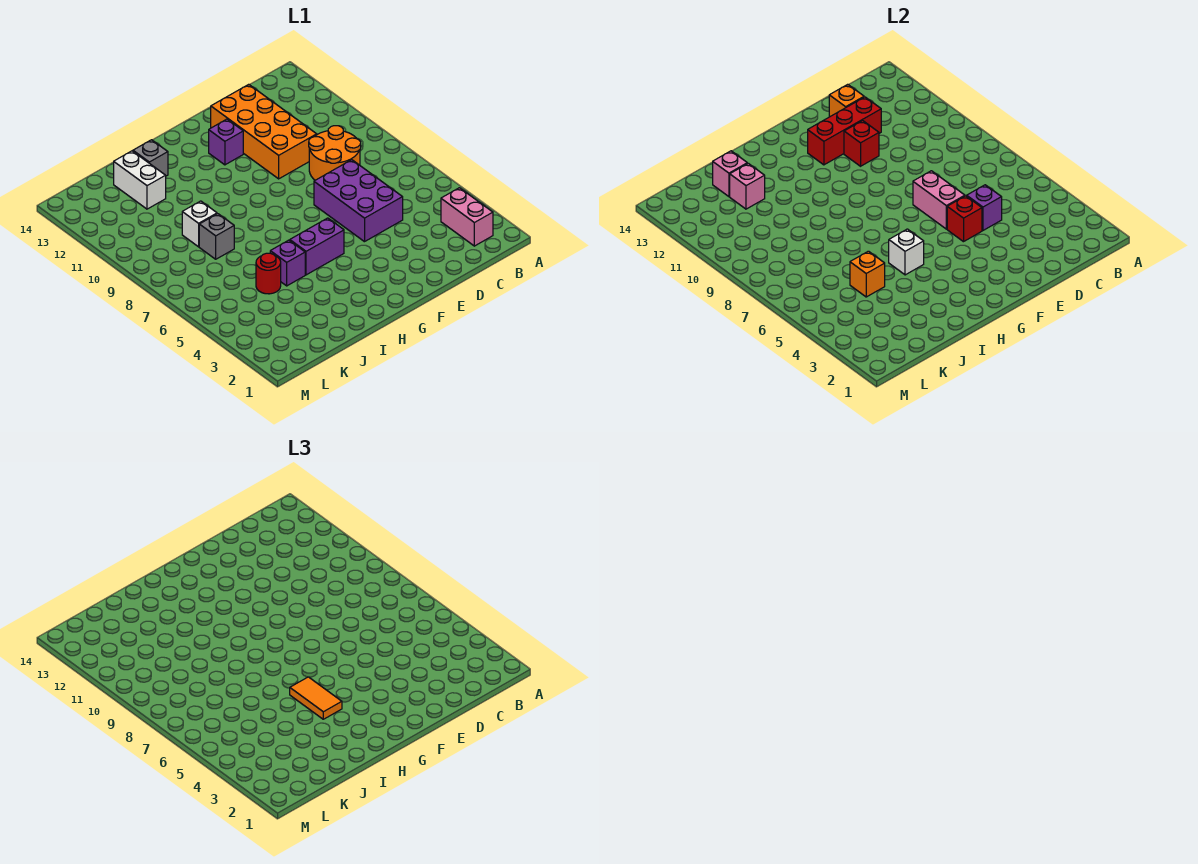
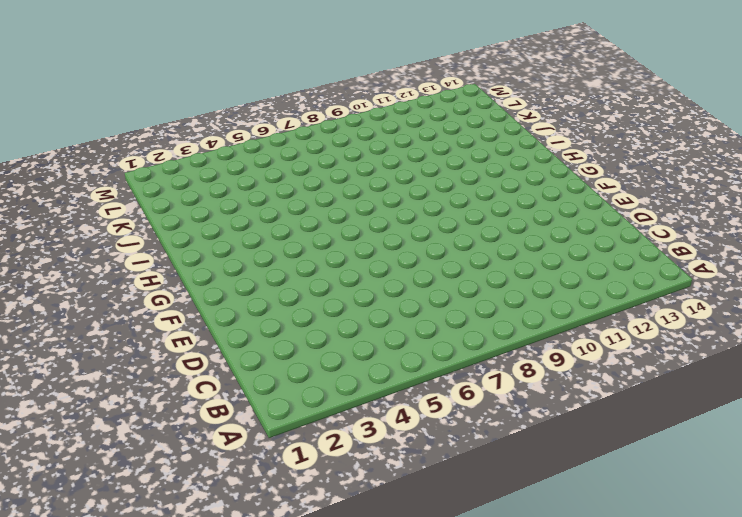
none -> pink brick B2:B3 level 1
none -> orange round brick C8:D9 level 1
none -> purple brick D5:E7 level 1

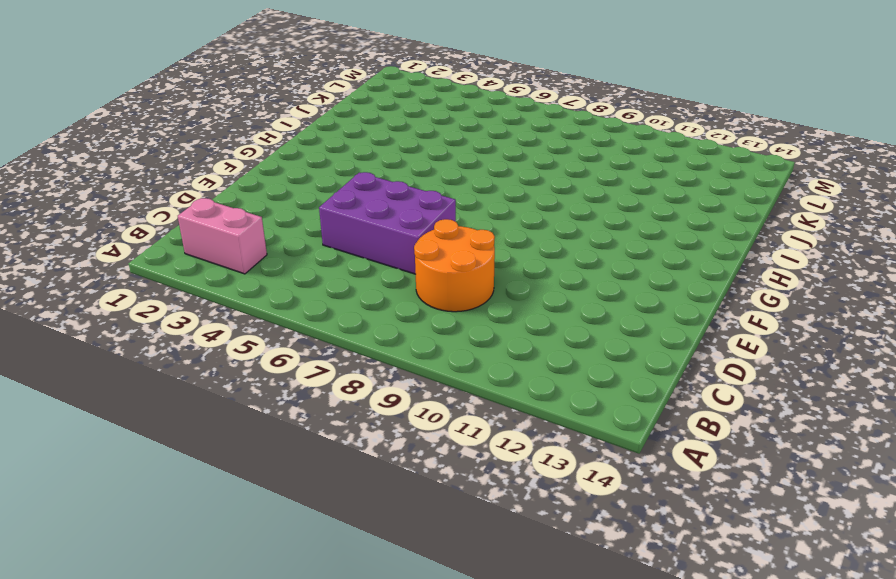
none -> orange brick D10:E13 level 1
none -> purple brick F12 level 1
none -> purple brick G5:H5 level 1

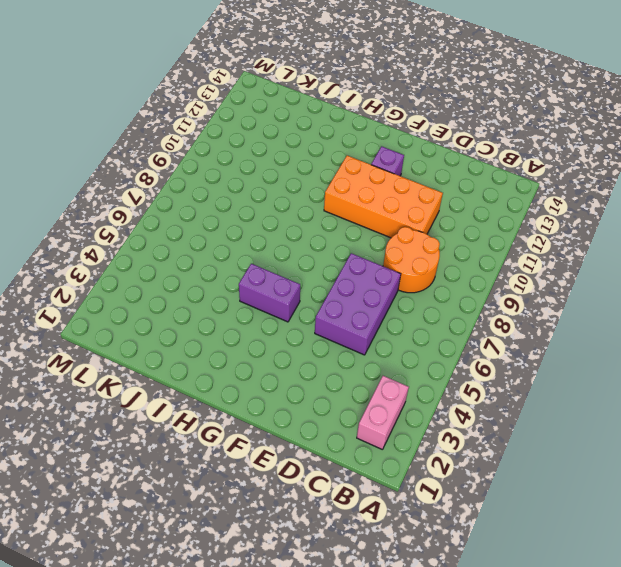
orange brick D10:G11 level 1 -> orange brick D10:E13 level 1
none -> purple brick I5 level 1
none -> grey brick I13 level 1
none -> red round brick J5 level 1

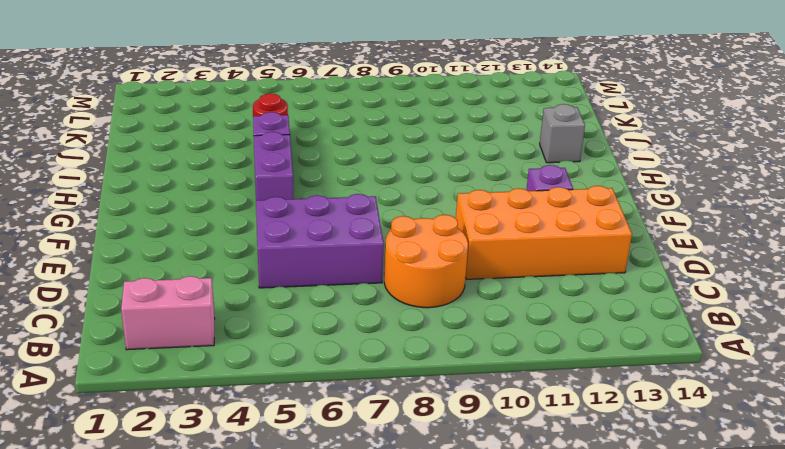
none -> grey brick J8 level 1
none -> white brick J9 level 1
none -> white brick J12:J13 level 1

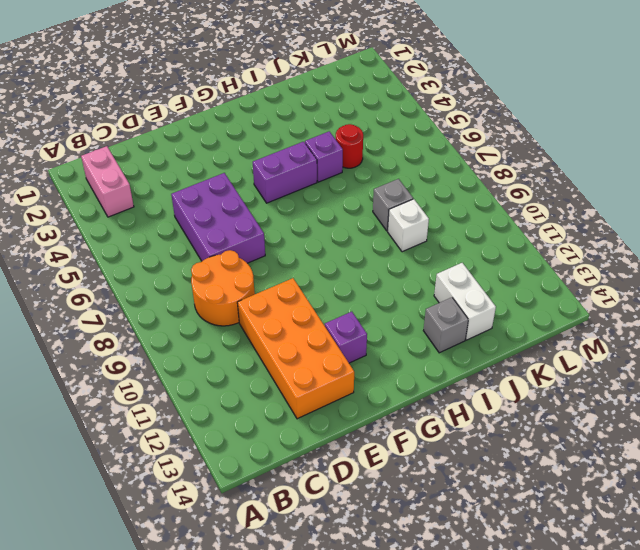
none -> purple brick D5 level 2
none -> red brick D12:F12 level 2
none -> orange brick D13 level 2

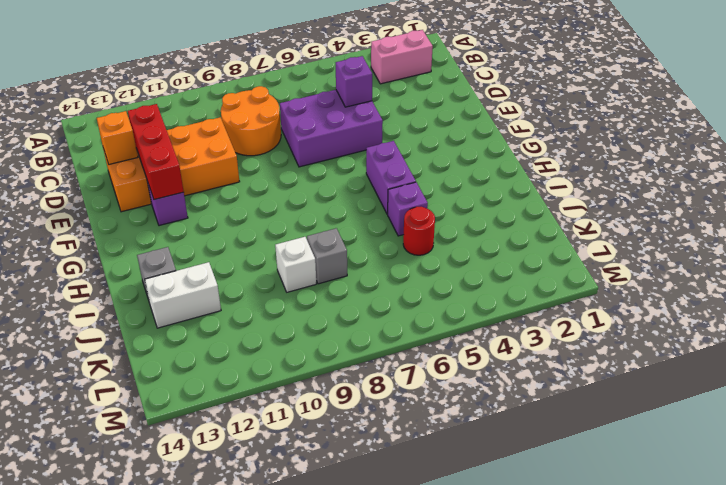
none -> red brick E5 level 2
none -> pink brick E6:E7 level 2
none -> red brick E11 level 2

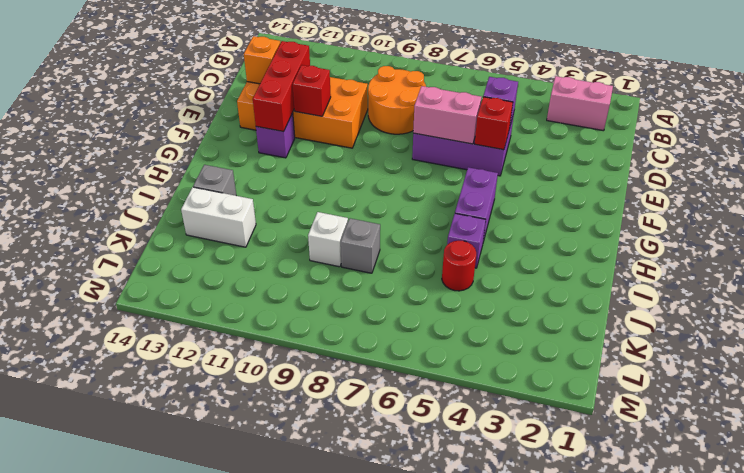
none -> white brick H5 level 2
none -> orange brick J5 level 2
none -> pink brick J12 level 2

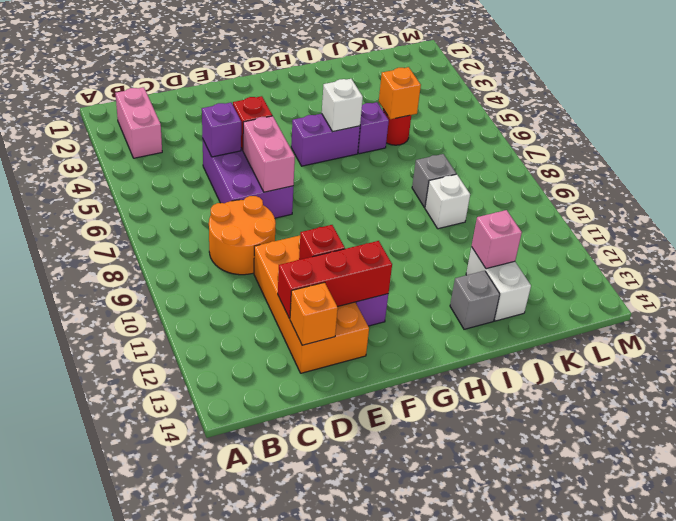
none -> pink brick J13 level 2
none -> orange tile H4:H5 level 3

